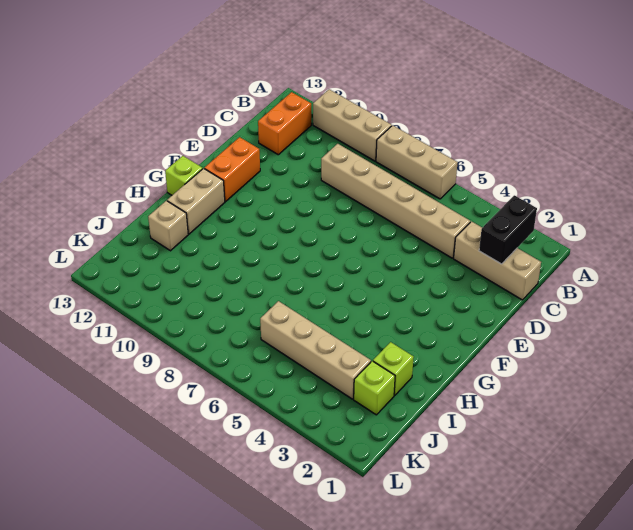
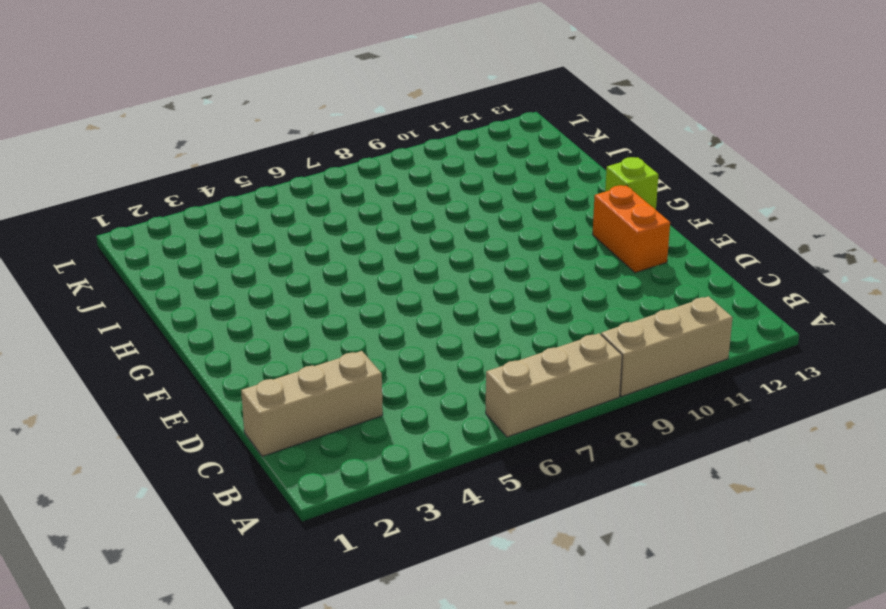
none -> orange brick B12:C12 level 1
none -> tan brick C4:C9 level 1
none -> tan brick G12:H12 level 1

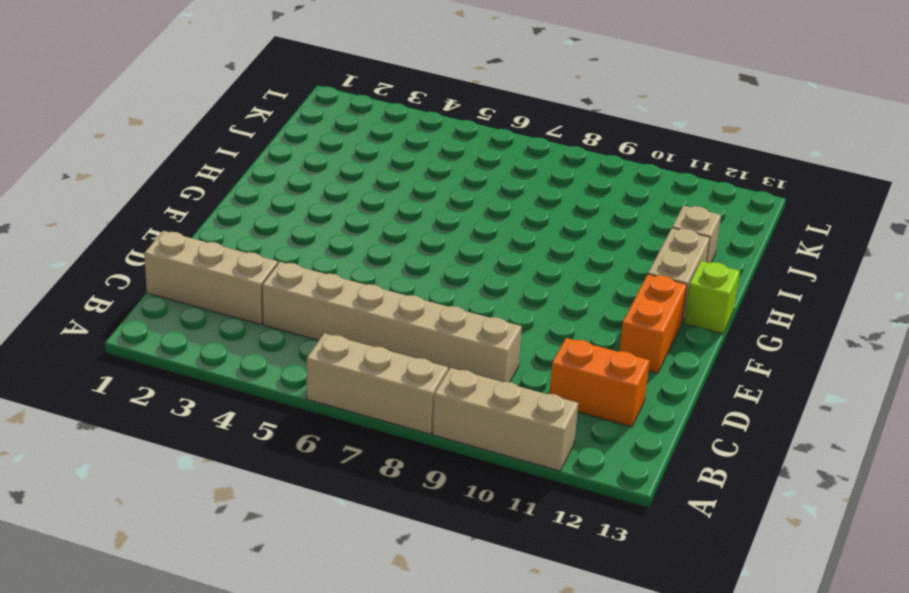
orange brick C11:C12 level 1 -> orange brick B12:C12 level 1
none -> lime brick I2 level 1
none -> lime brick J2 level 1
none -> tan brick J3:J6 level 1

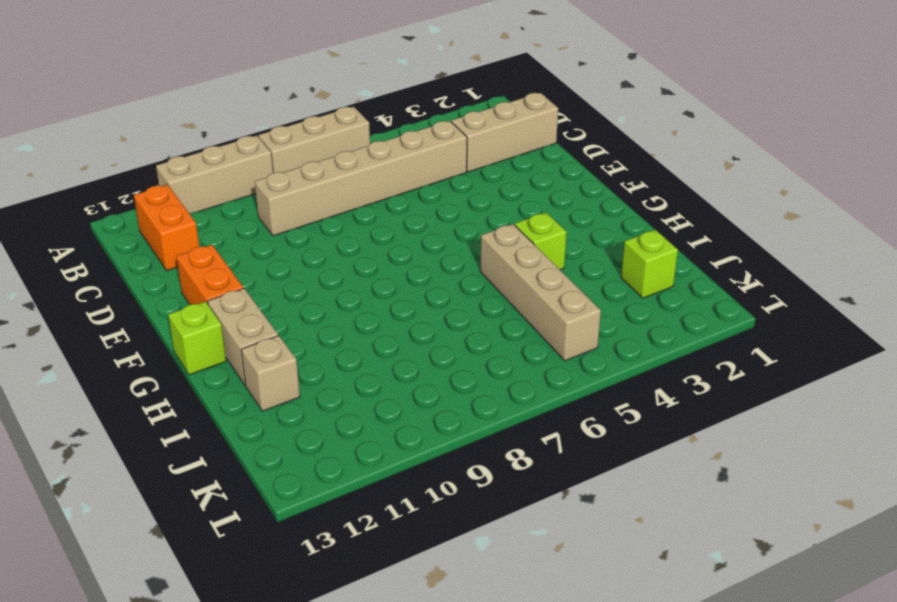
lime brick H4 level 1 -> lime brick I2 level 1
tan brick H5:K5 level 1 -> tan brick J3:J6 level 1
none -> black brick B2:C2 level 2

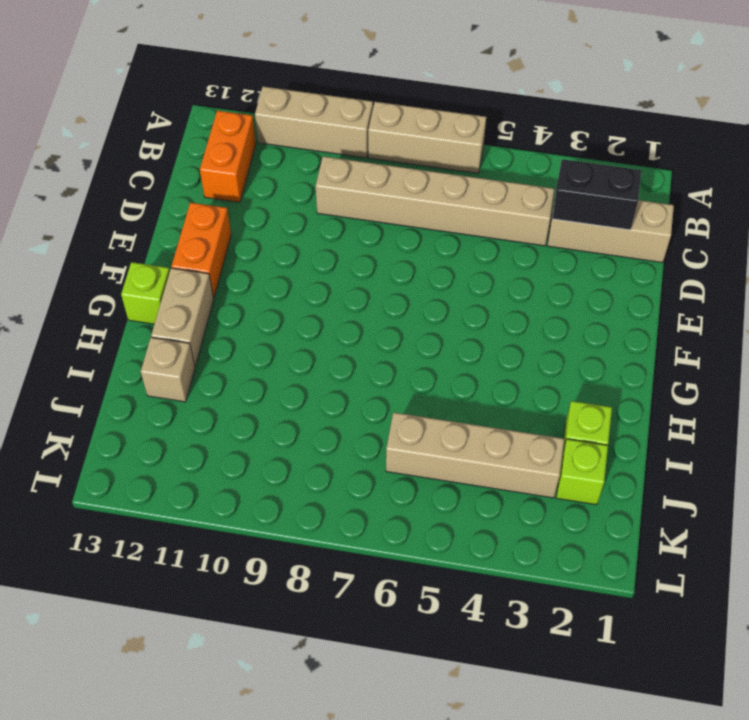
black brick C2:C3 level 2 -> black brick B2:C2 level 2

